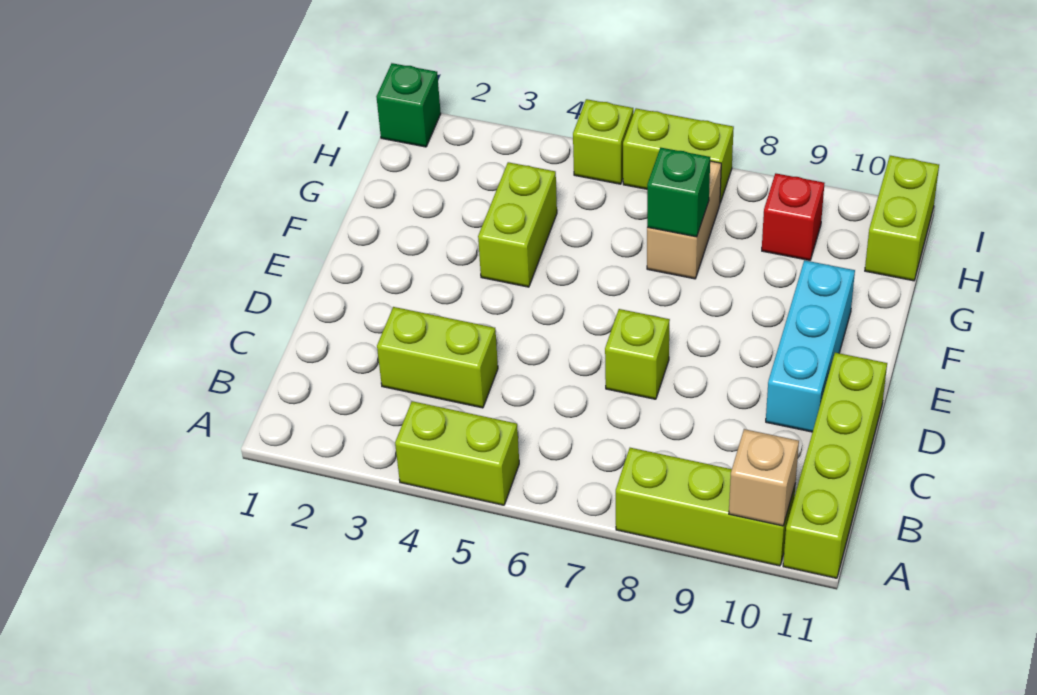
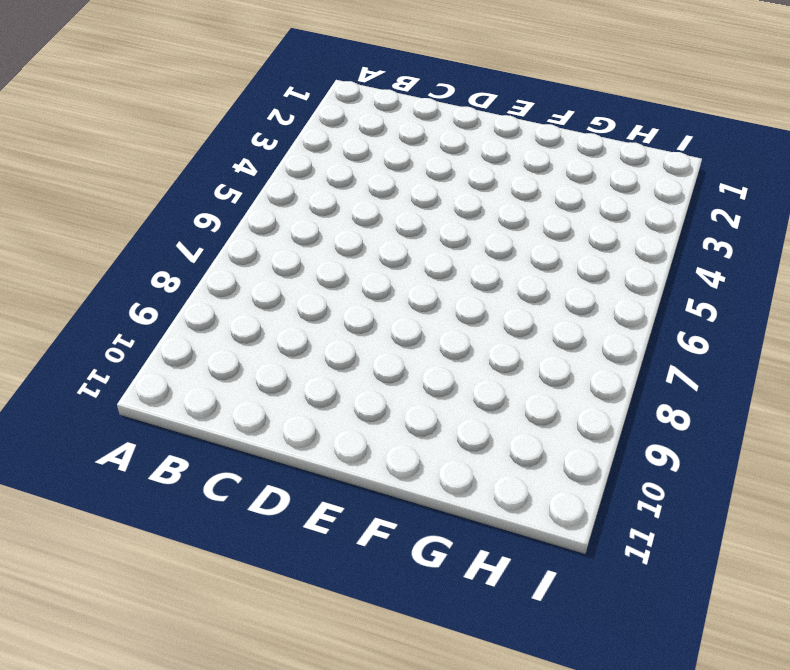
none -> lime brick A4:A5 level 1
none -> lime brick A8:A10 level 1
none -> lime brick A11:D11 level 1

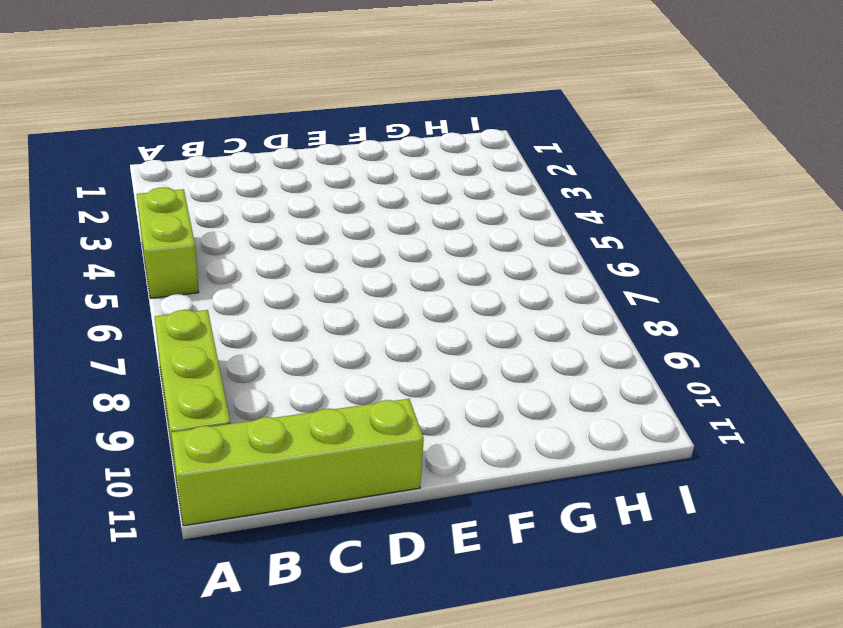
none -> lime brick C3:C4 level 1
none -> lime brick D7 level 1
none -> cyan brick D10:F10 level 1

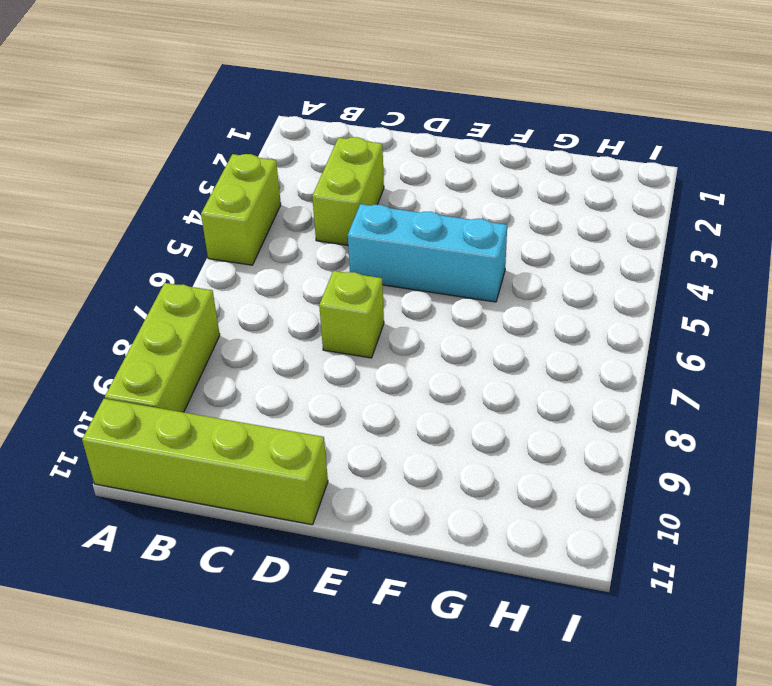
cyan brick D5:F5 level 1 -> cyan brick D10:F10 level 1
none -> lime brick F4:G4 level 1
none -> tan brick G7:H7 level 1
none -> red brick H9 level 1

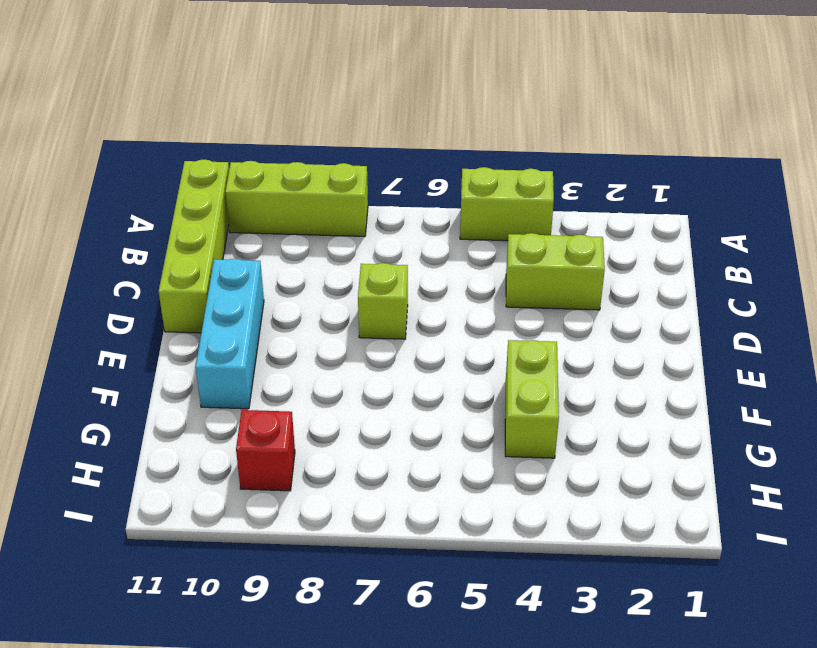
none -> tan brick G7:H7 level 1
none -> lime brick H11:I11 level 1
none -> green brick I1 level 1

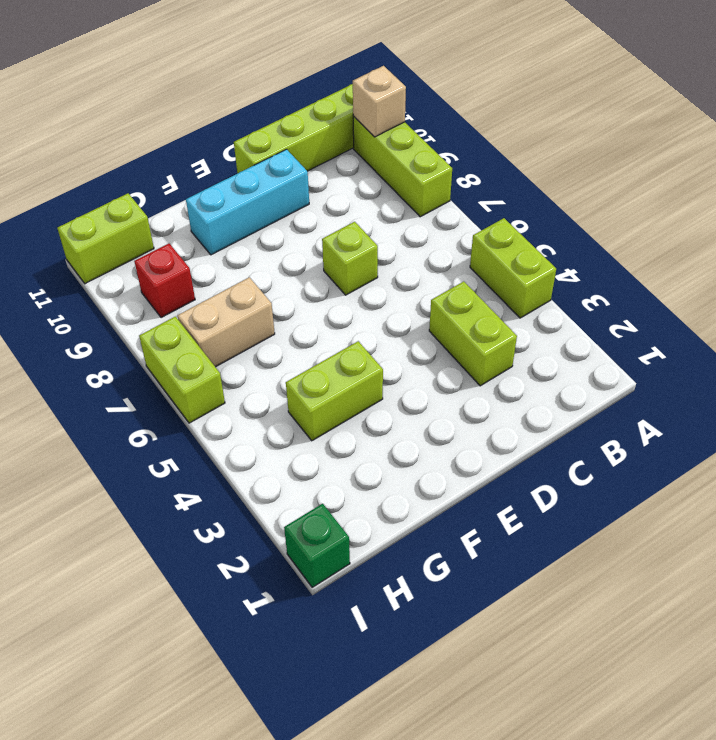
none -> lime brick I5 level 1
none -> green brick G7 level 2

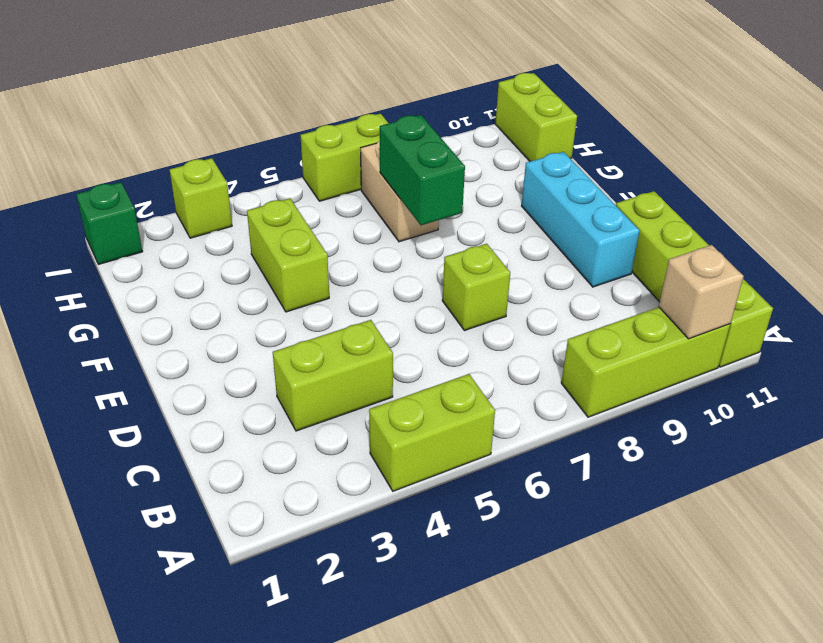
green brick F7:G7 level 2 -> green brick G7 level 2
lime brick I3 level 1 -> lime brick I5 level 1
none -> red brick H9 level 1

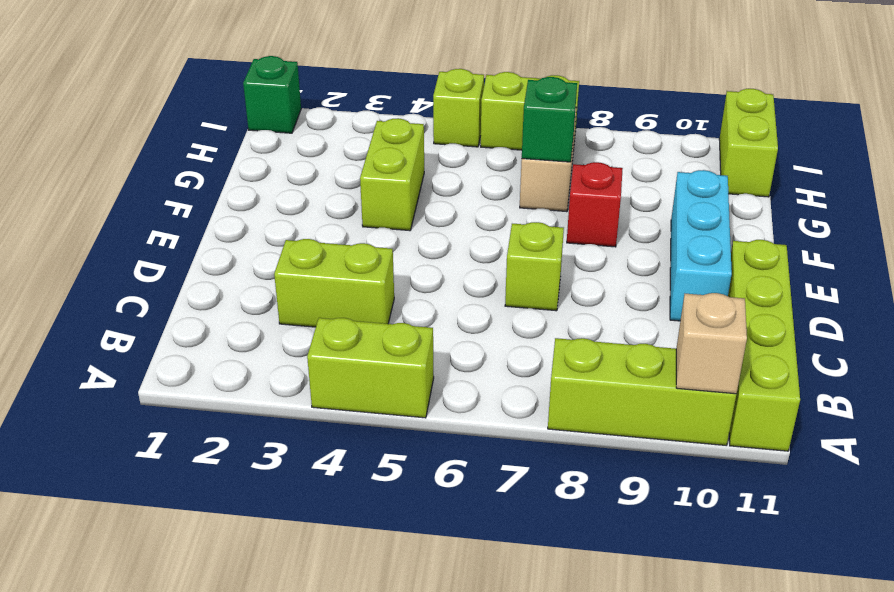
red brick F8 level 1 -> red brick H9 level 1

